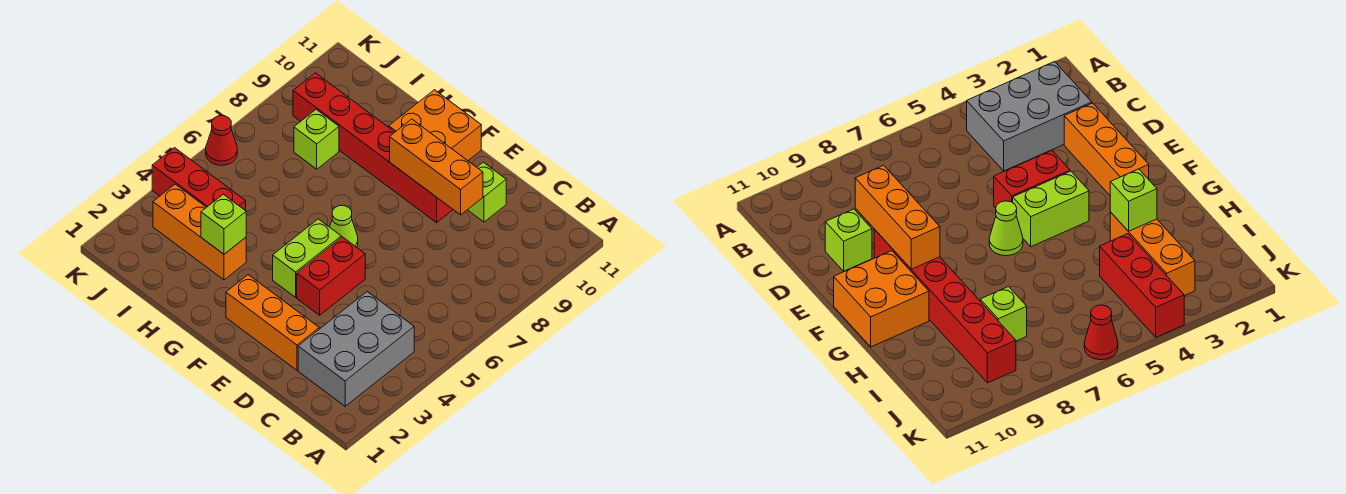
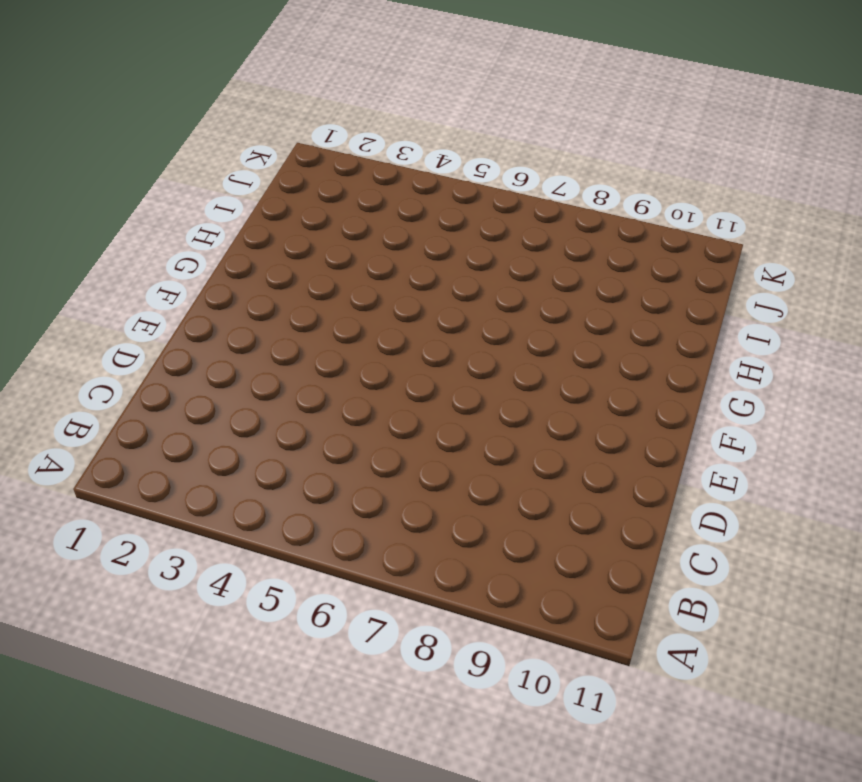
none -> grey brick B2:C4 level 1
none -> orange brick D2:F2 level 1
none -> lime brick D10 level 1

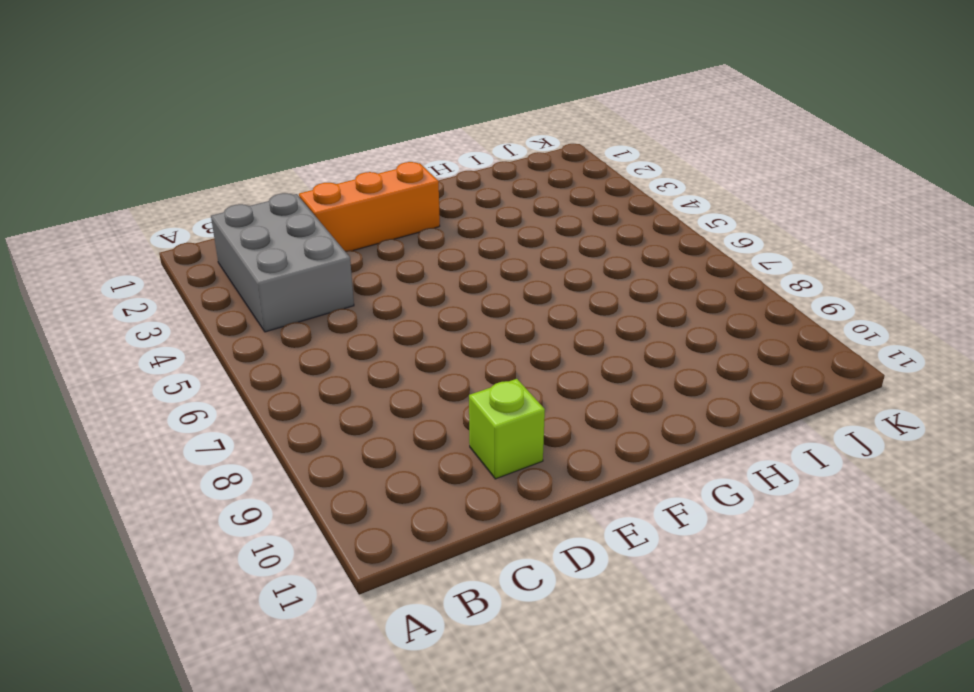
none -> red brick E4:E5 level 1
none -> red brick E9:J9 level 1
none -> lime brick F4:F5 level 1

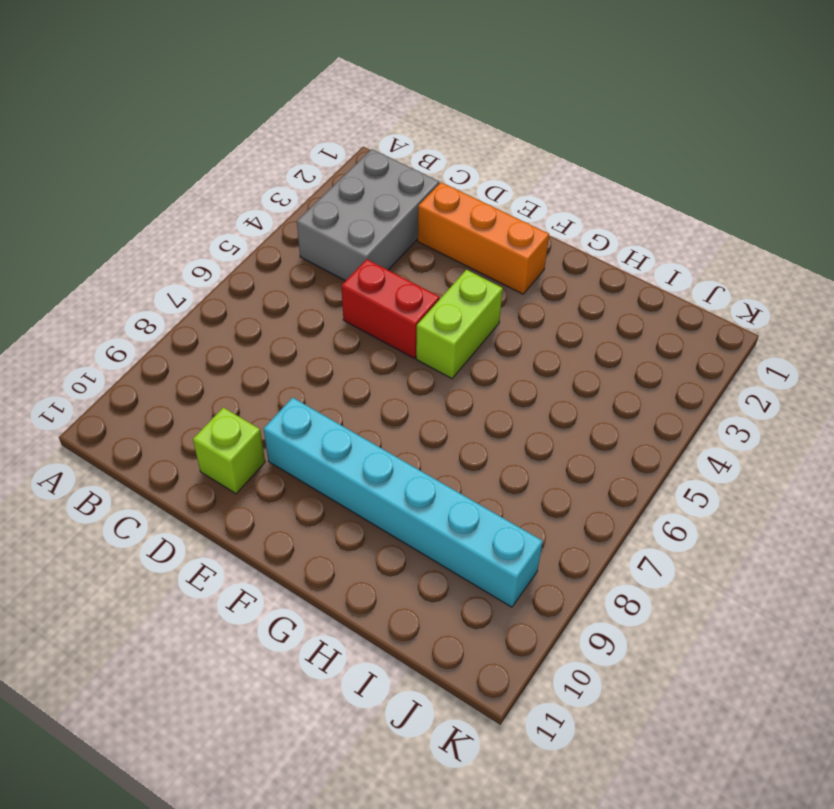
red brick D5:E5 level 1 -> red brick E4:E5 level 1
cyan brick E9:J9 level 1 -> red brick E9:J9 level 1
none -> lime cone F6 level 1
none -> orange brick F10:G11 level 1
none -> orange brick H3:J3 level 1

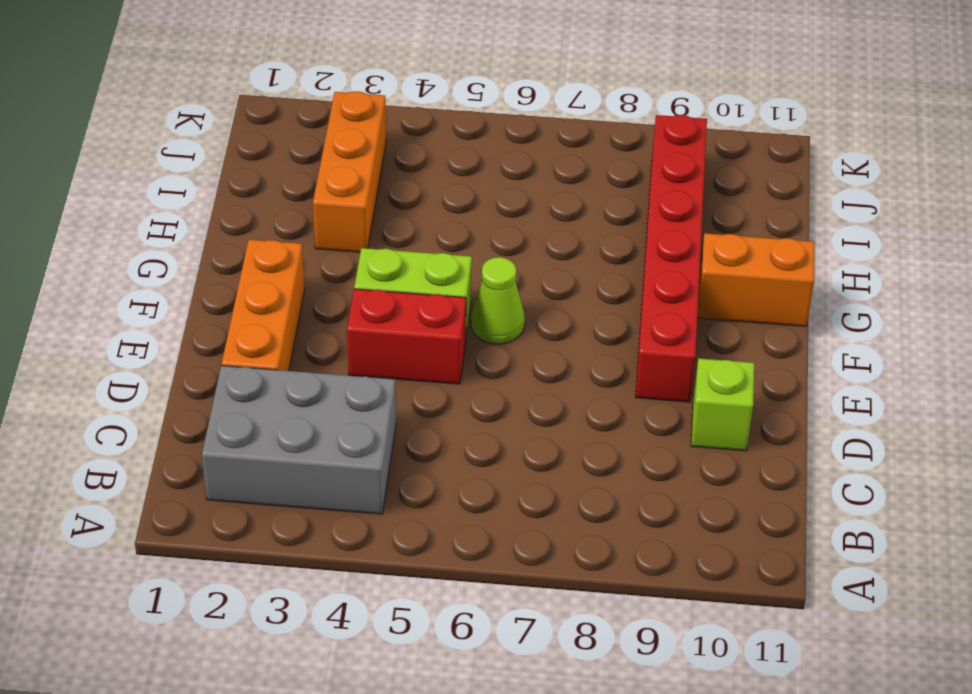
orange brick G10:G11 level 1 -> orange brick F10:G11 level 1
none -> red brick I4:K4 level 1
none -> lime brick I8 level 1
none -> red cone K6 level 1

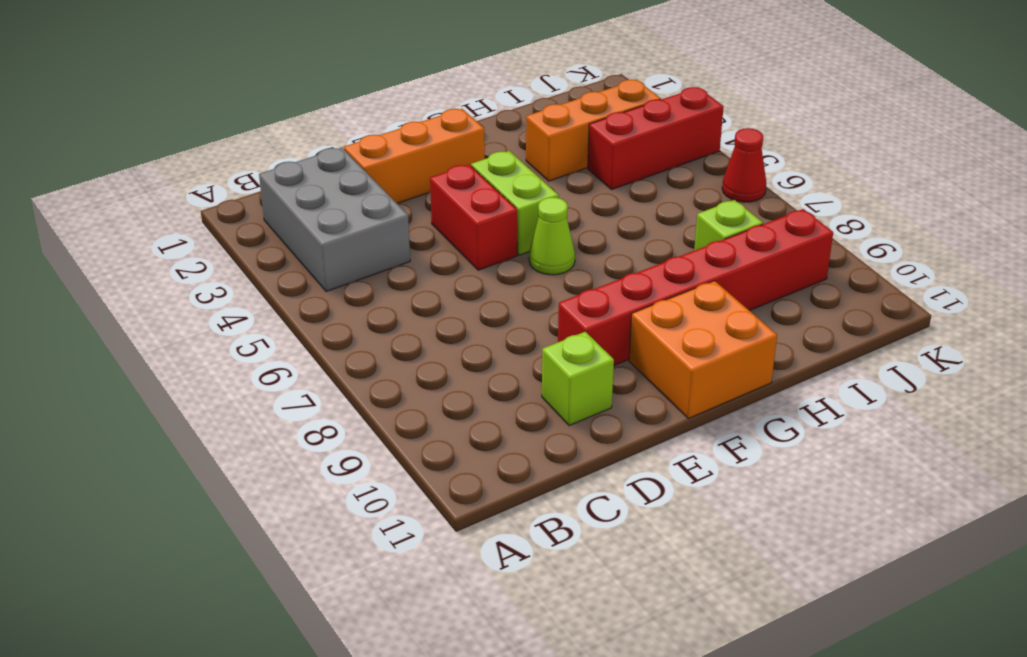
none -> orange brick D9:F9 level 2
none -> lime brick H3 level 2

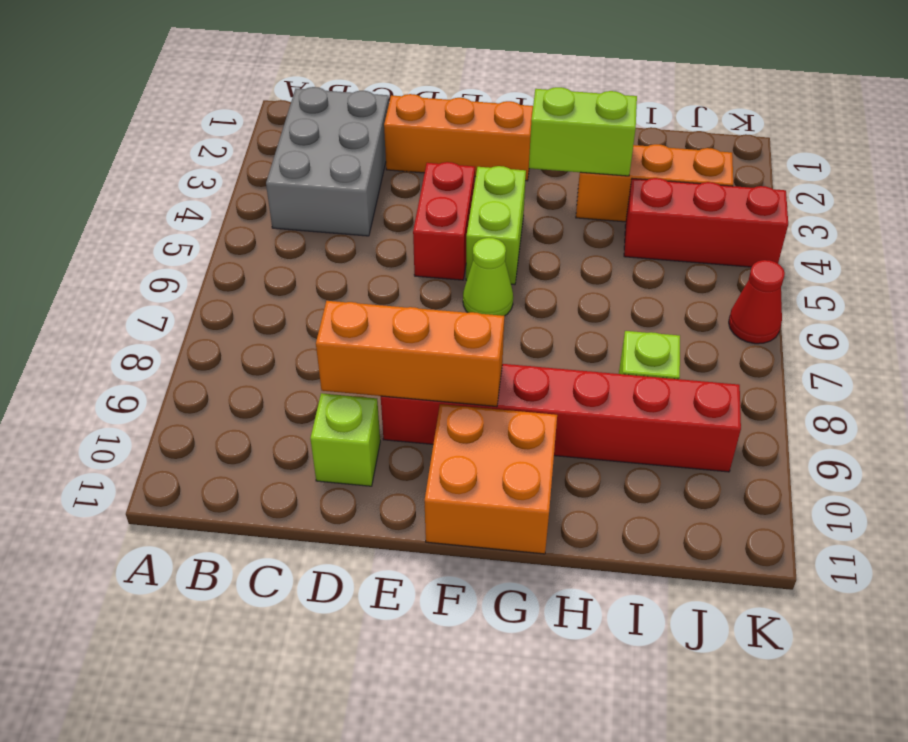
lime brick G3:H3 level 2 -> lime brick H3 level 2

